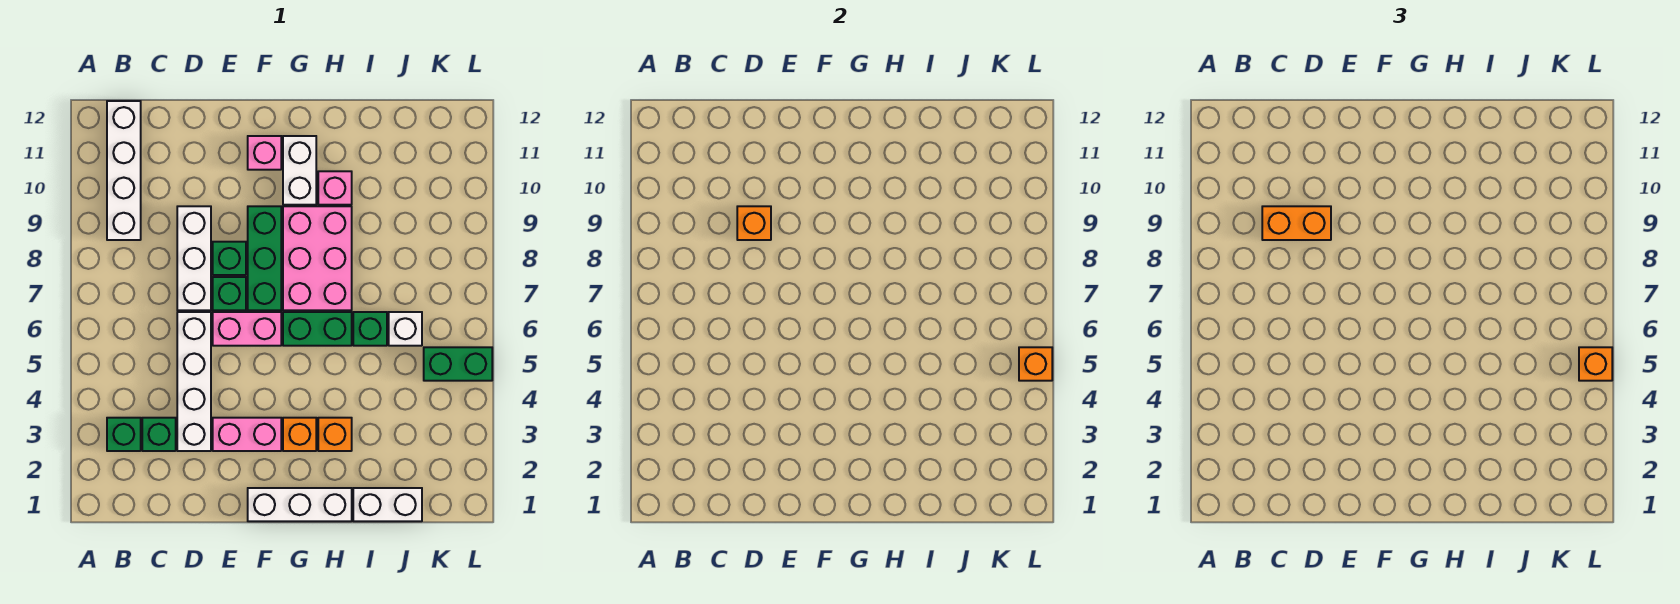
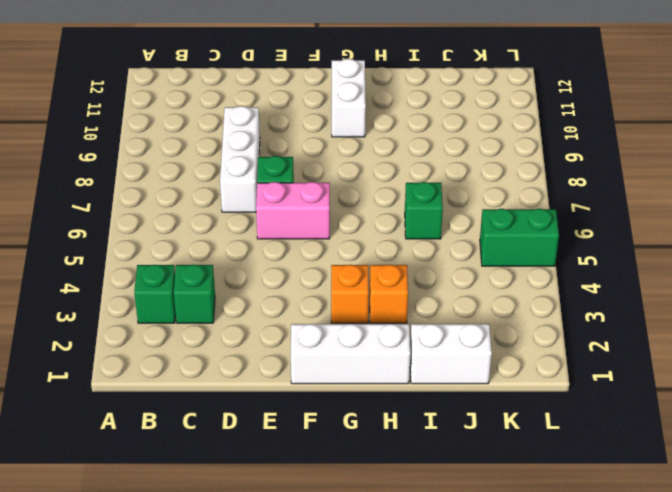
none -> white brick B9:B12 level 1
none -> white brick D3:D6 level 1
none -> pink brick E3:F3 level 1

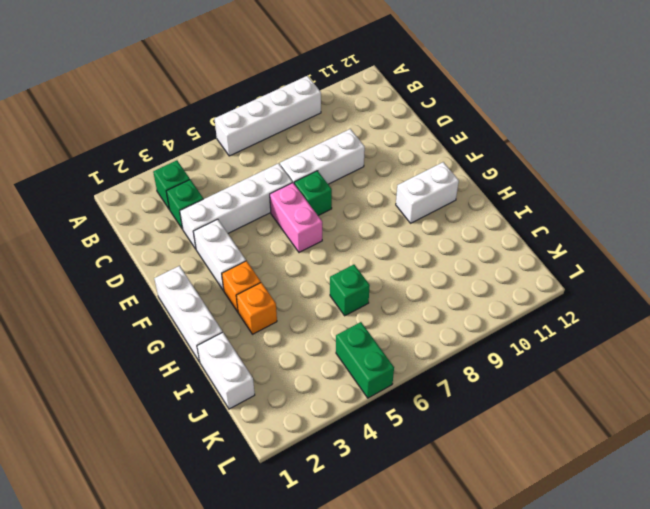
white brick A6:A9 level 1 -> white brick B9:B12 level 1
white brick E3:F3 level 1 -> pink brick E3:F3 level 1
none -> green brick E8 level 1
none -> green brick F7:F9 level 1
none -> pink brick F11 level 1

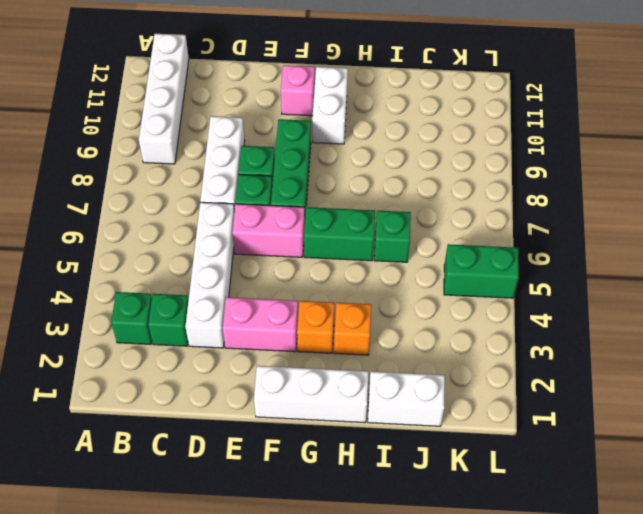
none -> pink brick G7:H9 level 1
none -> pink brick H10 level 1
none -> white brick J6 level 1

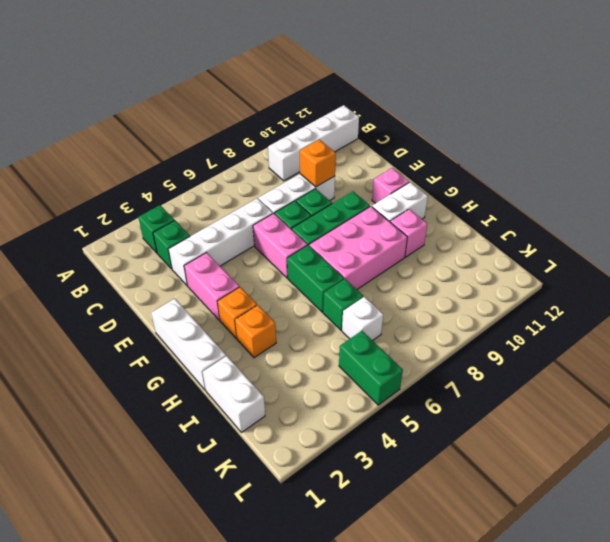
none -> orange brick L5 level 2
none -> orange brick C9:D9 level 3
none -> orange brick L5 level 3

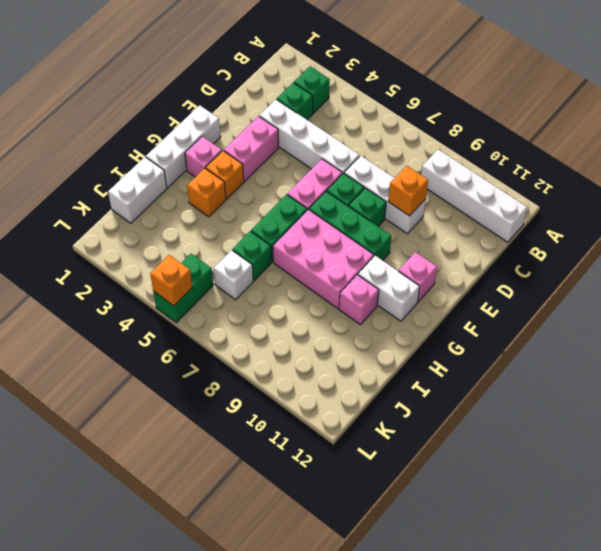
pink brick G2 level 1 -> none
none -> orange brick C9:D9 level 3
none -> orange brick L5 level 3

